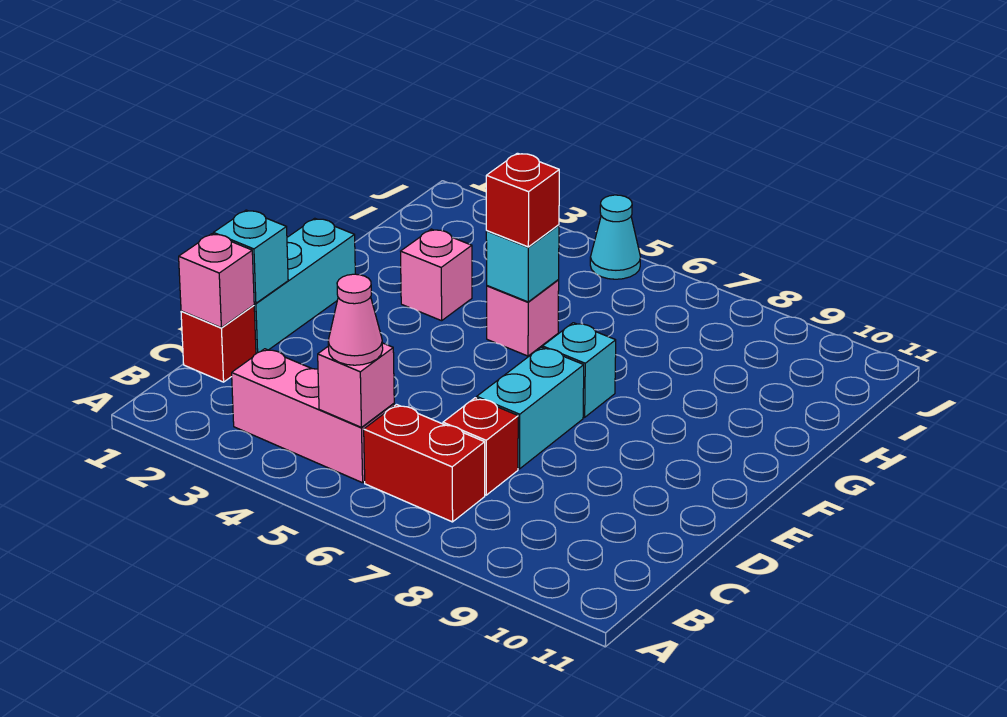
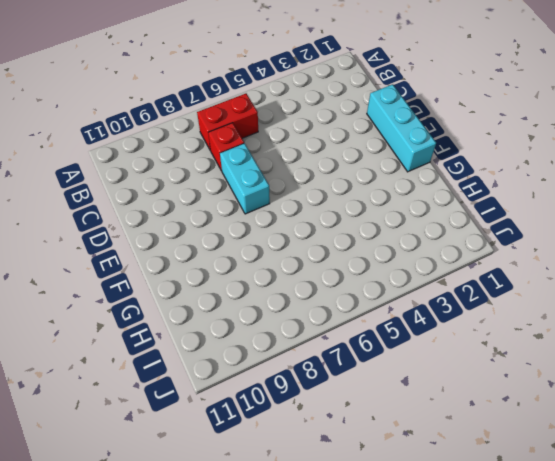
none -> pink brick B3:B5 level 1
none -> red brick C1 level 1
none -> cyan brick F7 level 1

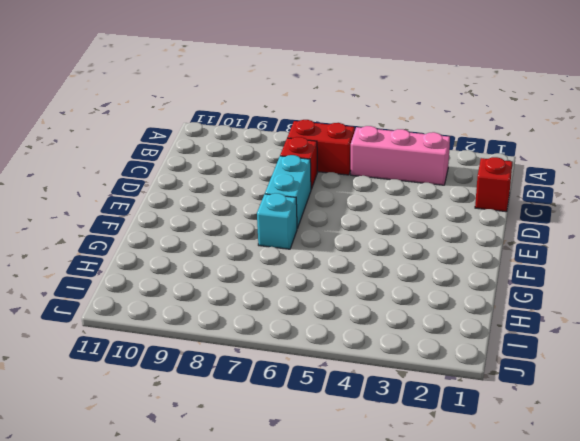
none -> cyan brick D1:F1 level 1
none -> pink brick G3 level 1
none -> pink brick G5 level 1

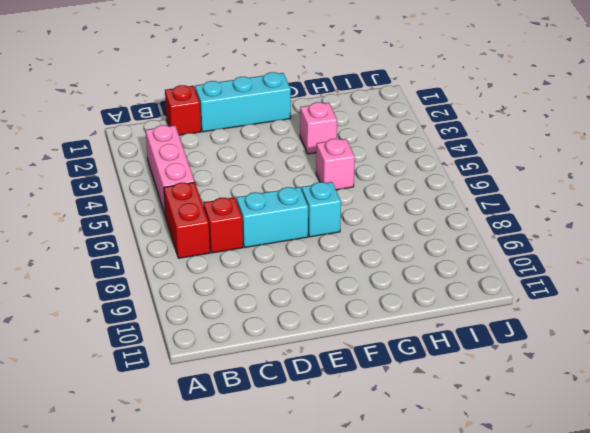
none -> cyan cone J5 level 1
none -> pink brick B5 level 2
none -> pink brick C1 level 2

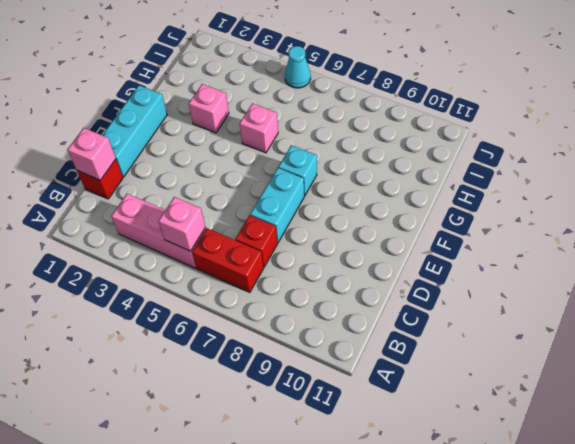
none -> cyan brick D1 level 2
none -> cyan brick G5 level 2
none -> pink cone B5 level 3

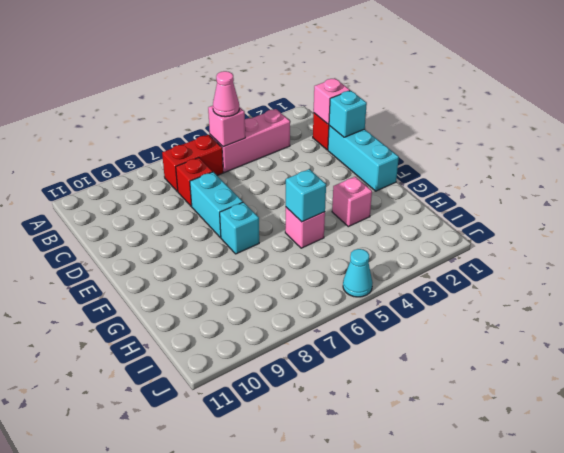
none -> red brick G5 level 3

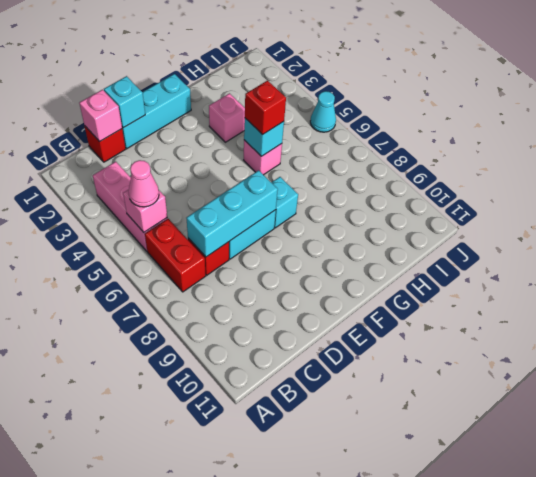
cyan brick C7:E7 level 2 -> none

